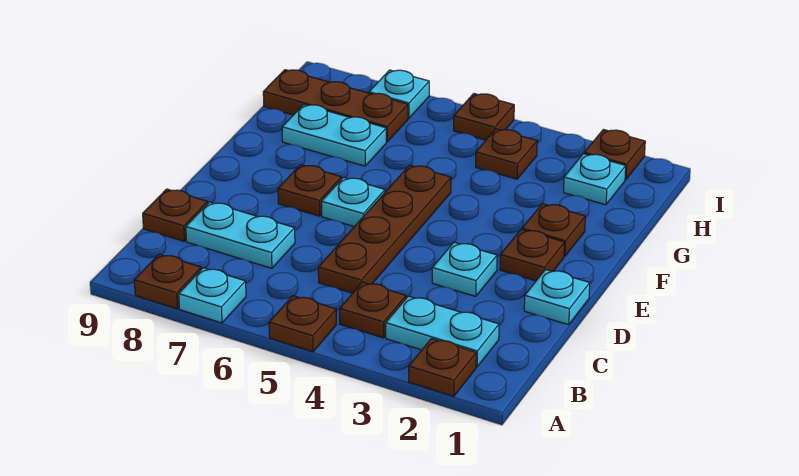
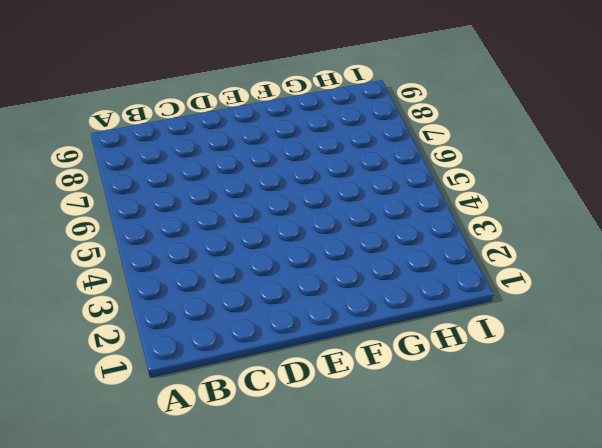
none -> brown plate A2 level 1
none -> brown plate A5 level 1
none -> cyan plate A7 level 1

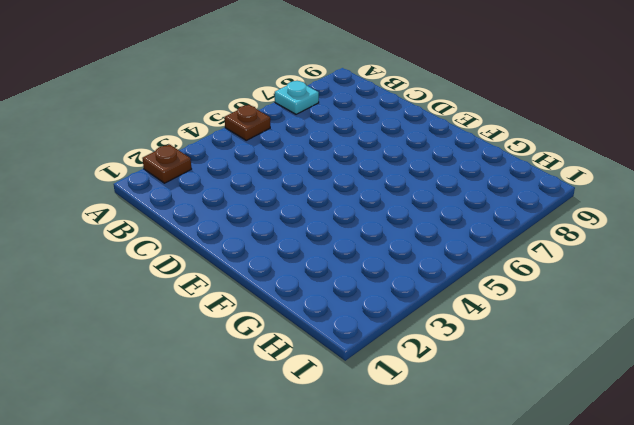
none -> brown plate A8 level 1
none -> cyan plate B2:B3 level 1
none -> brown plate B4 level 1

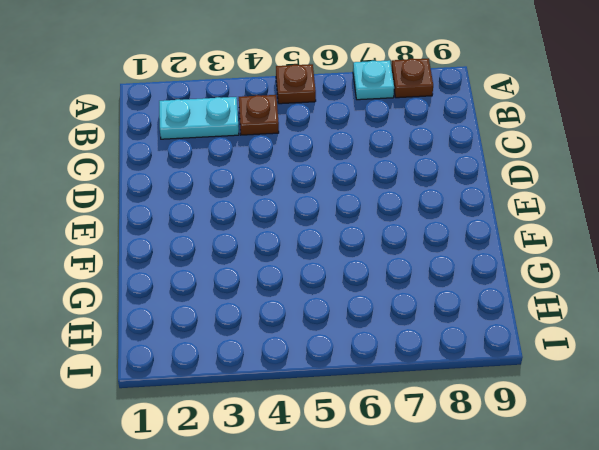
none -> brown plate A2 level 1
none -> brown plate C5:F5 level 1
none -> cyan plate C7:C8 level 1

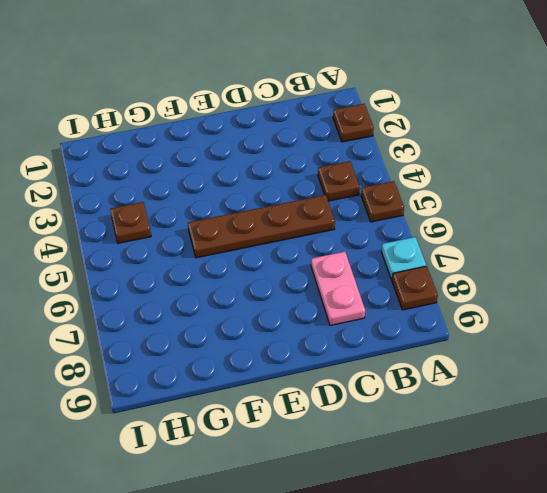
pink plate C7:C8 level 1 -> cyan plate C7:C8 level 1
none -> cyan plate B2:B3 level 1
none -> brown plate C9 level 1
none -> cyan plate D1 level 1

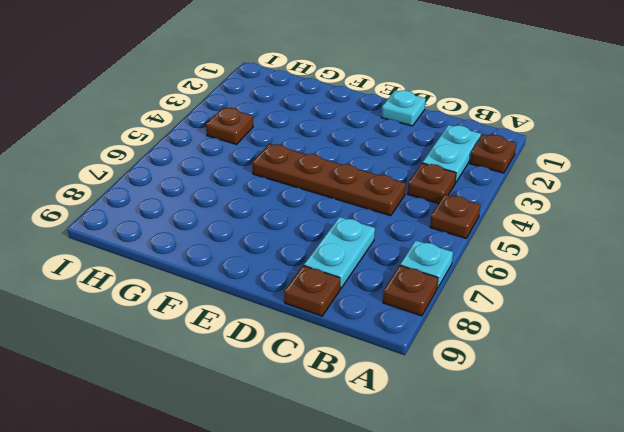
none -> cyan plate D3 level 1
none -> brown plate E2 level 1
none -> cyan plate E6 level 1

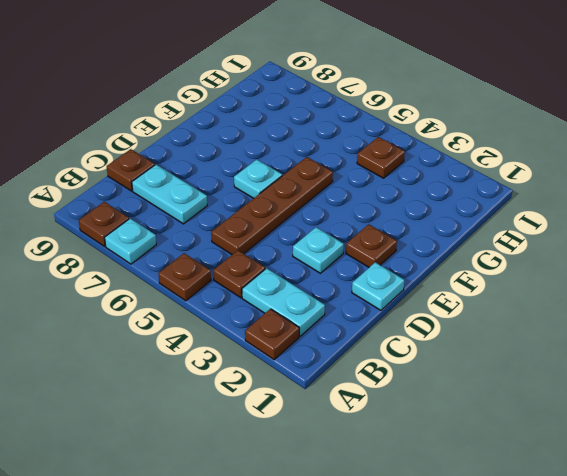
none -> brown plate E7 level 1
none -> brown plate F2 level 1
none -> cyan plate G7:G8 level 1

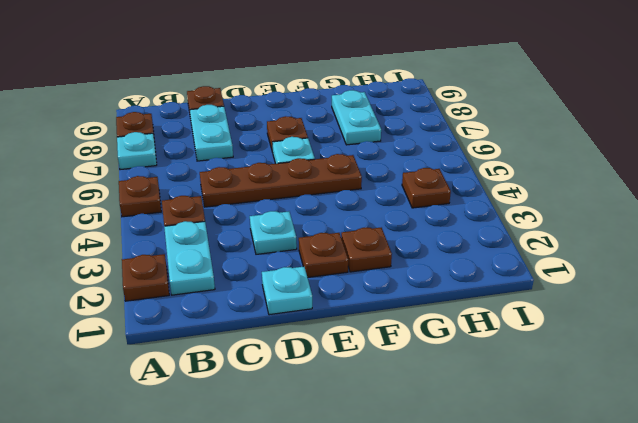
none -> cyan plate H2 level 1
none -> brown plate H7:H9 level 1
none -> brown plate I2 level 1

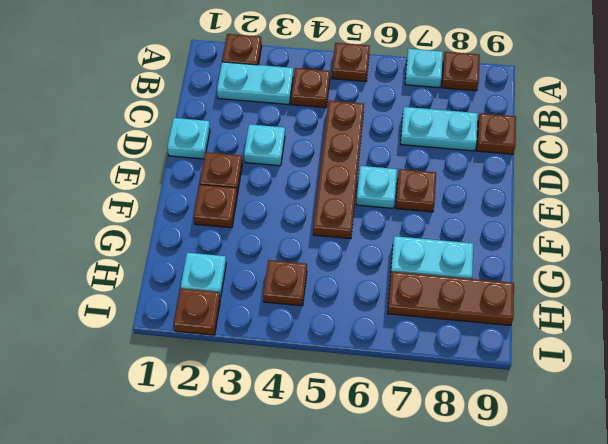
none -> brown plate I5 level 1
none -> cyan plate I7 level 1

